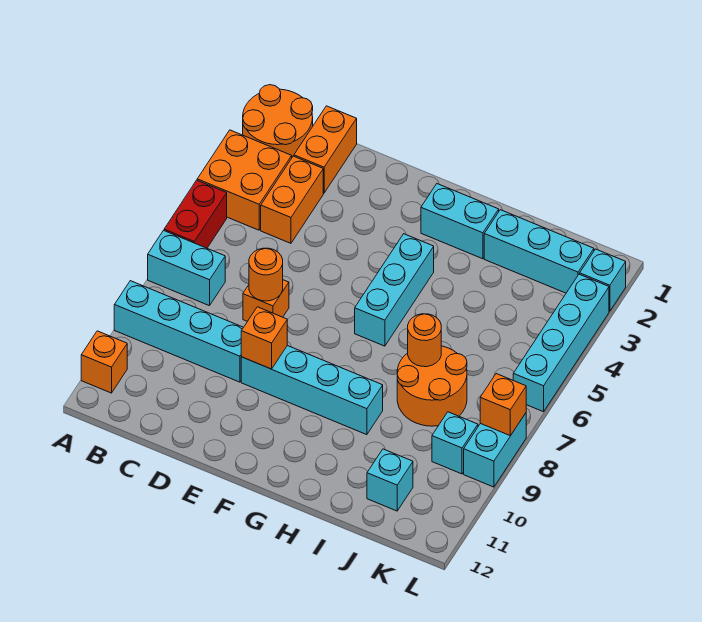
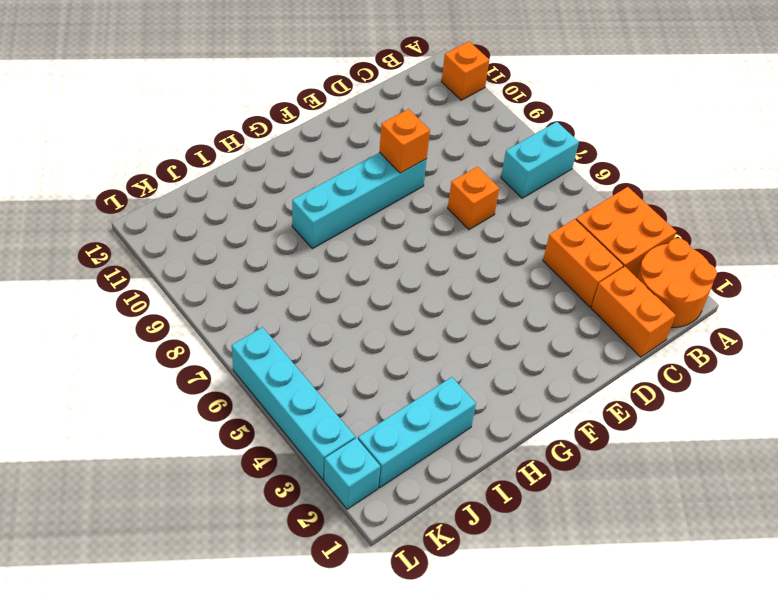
none -> red brick A5:A6 level 1
none -> cyan brick A9:D9 level 1
none -> cyan brick G2:H2 level 1

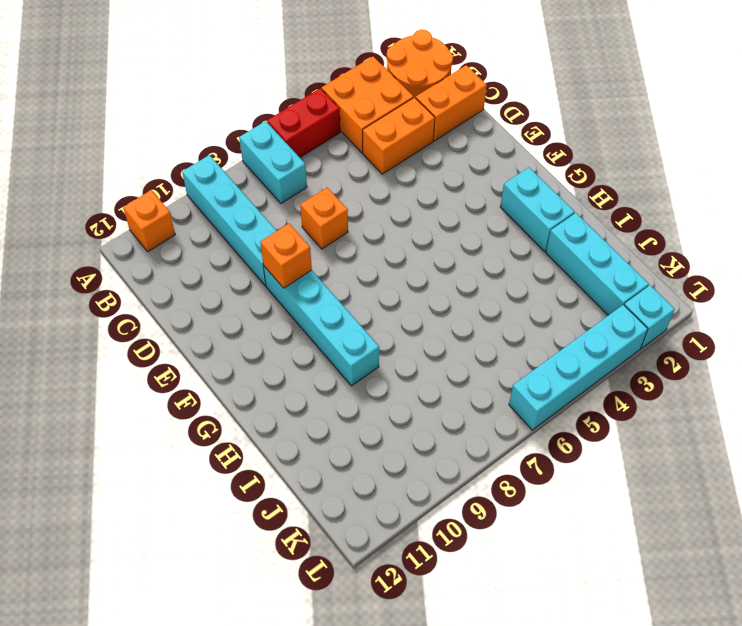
none -> cyan brick G4:G6 level 1
none -> orange round brick I7:J8 level 1
none -> cyan brick J11 level 1

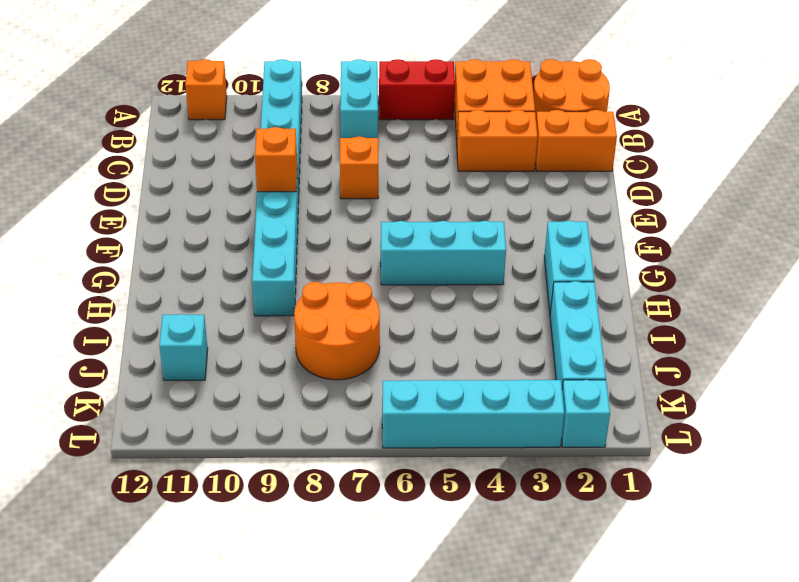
none -> cyan brick K9 level 1
none -> cyan brick L8:L9 level 1
none -> orange round brick D7 level 2

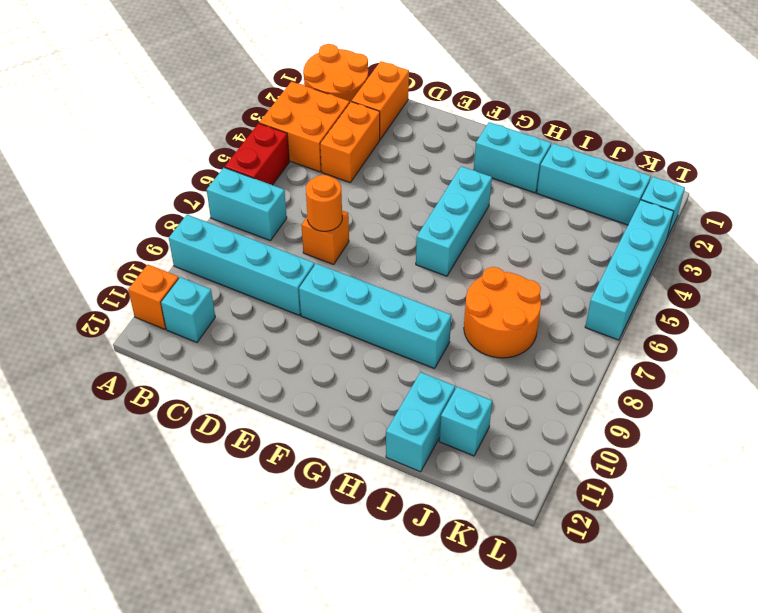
cyan brick B11 level 1 -> cyan brick K9 level 1
cyan brick I11:I12 level 1 -> cyan brick L8:L9 level 1
none -> orange brick E9 level 2
none -> orange round brick I7 level 2
none -> orange brick L8 level 2

